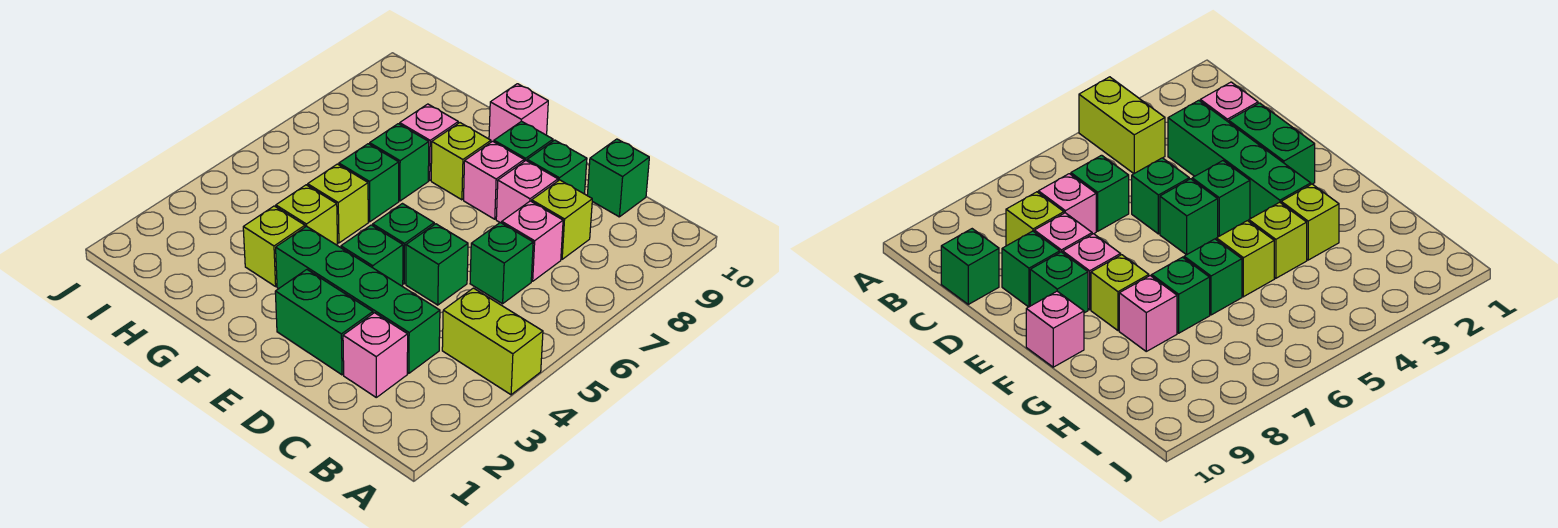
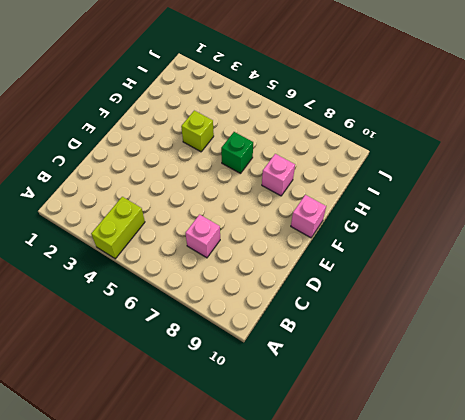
none -> pink brick C2 level 1
none -> green brick C3:F3 level 1
none -> green brick C6 level 1

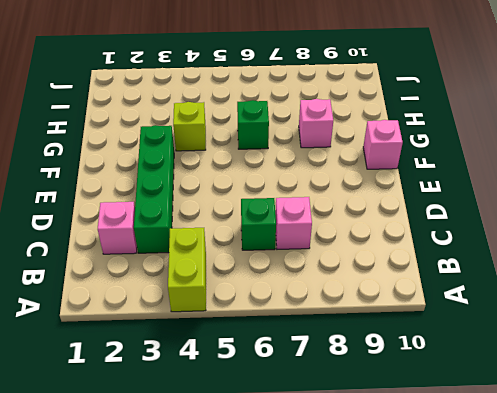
none -> lime brick C8 level 1
none -> green brick C10 level 1
none -> green brick D2:E2 level 1

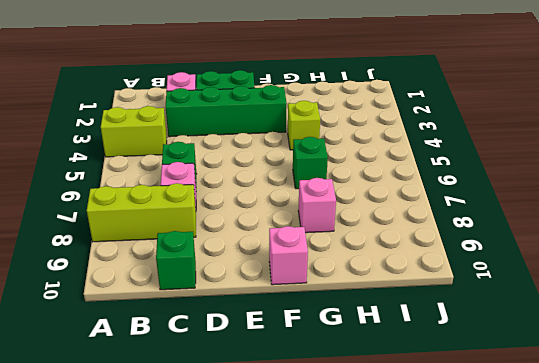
lime brick A8:C8 level 1 -> lime brick C8 level 1
none -> green brick D5 level 1
none -> pink brick D8 level 1
none -> green brick D9 level 1

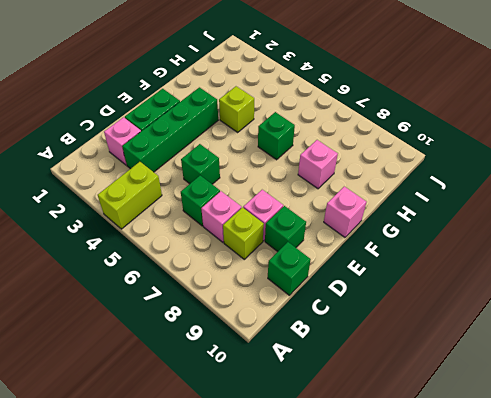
none -> green brick E4 level 1
none -> green brick E5 level 1
none -> pink brick E8 level 1

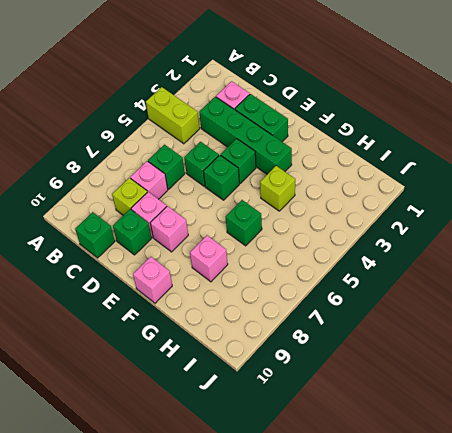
none -> green brick E9 level 1
none -> lime brick F8 level 1
none -> lime brick G3 level 1

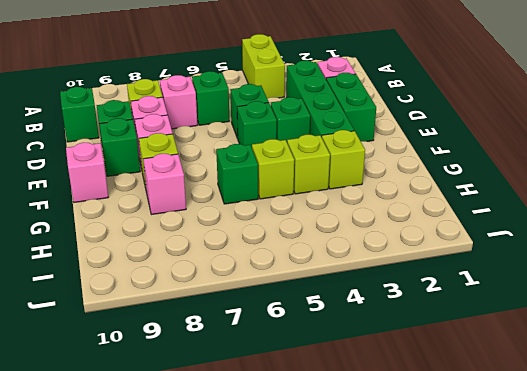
none -> green brick G7 level 1

